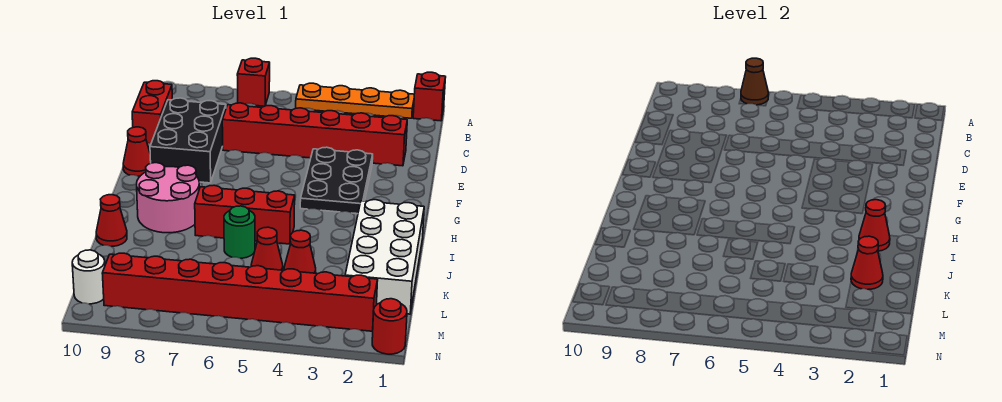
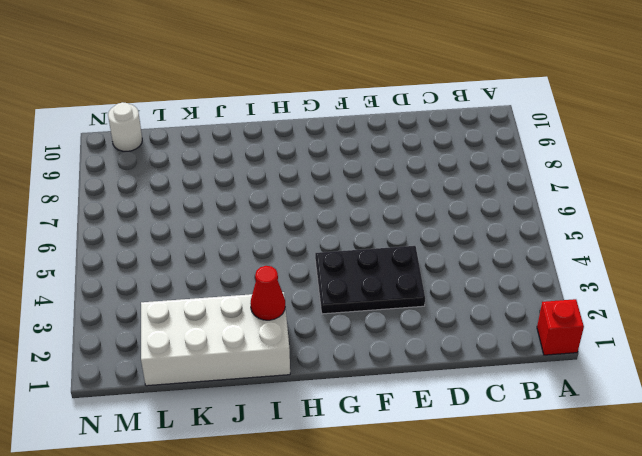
none -> orange plate A2:A5 level 1
none -> red brick A7 level 1
none -> red brick C10:D10 level 1

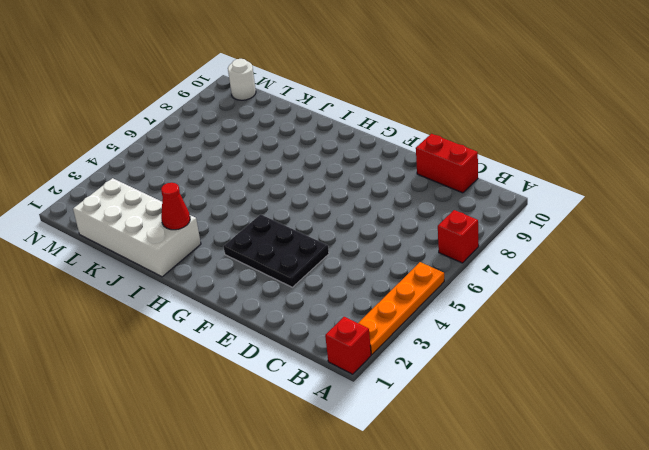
none -> red brick D2:D7 level 1
none -> black brick D8:F9 level 1
none -> red cone F10 level 1

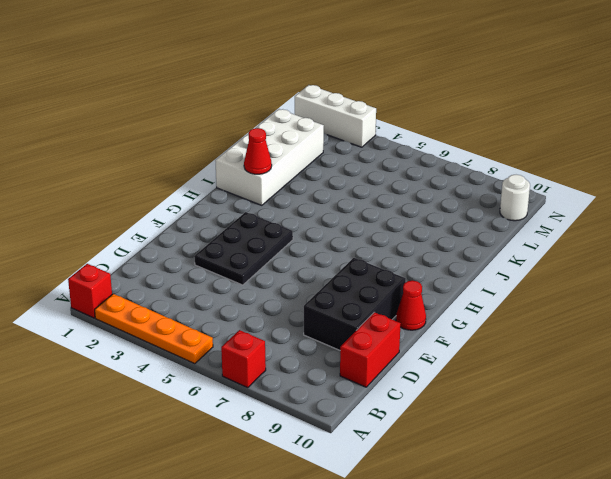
white brick N1:N3 level 1 -> red round brick N1 level 1
none -> red brick D2:D7 level 1
none -> pink round brick H8:I9 level 1
none -> red brick I5:I7 level 1

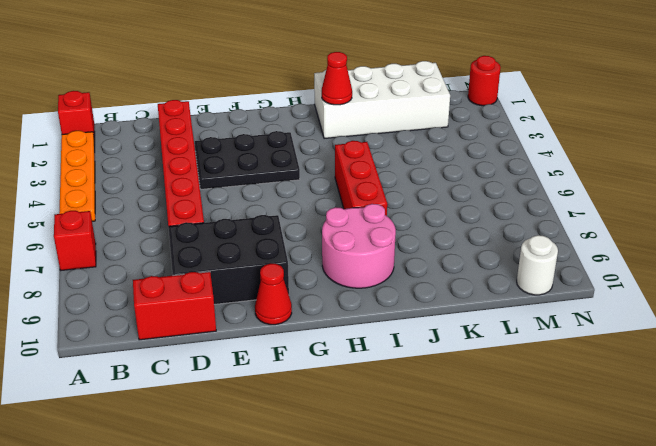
none -> green round brick J6 level 1
none -> red cone J10 level 1
none -> red cone K4 level 1

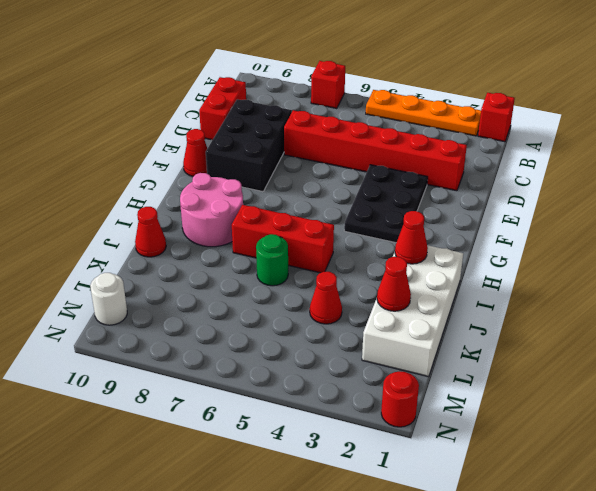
none -> red cone K5 level 1
none -> red brick M2:M9 level 1
none -> brown cone A7 level 2

